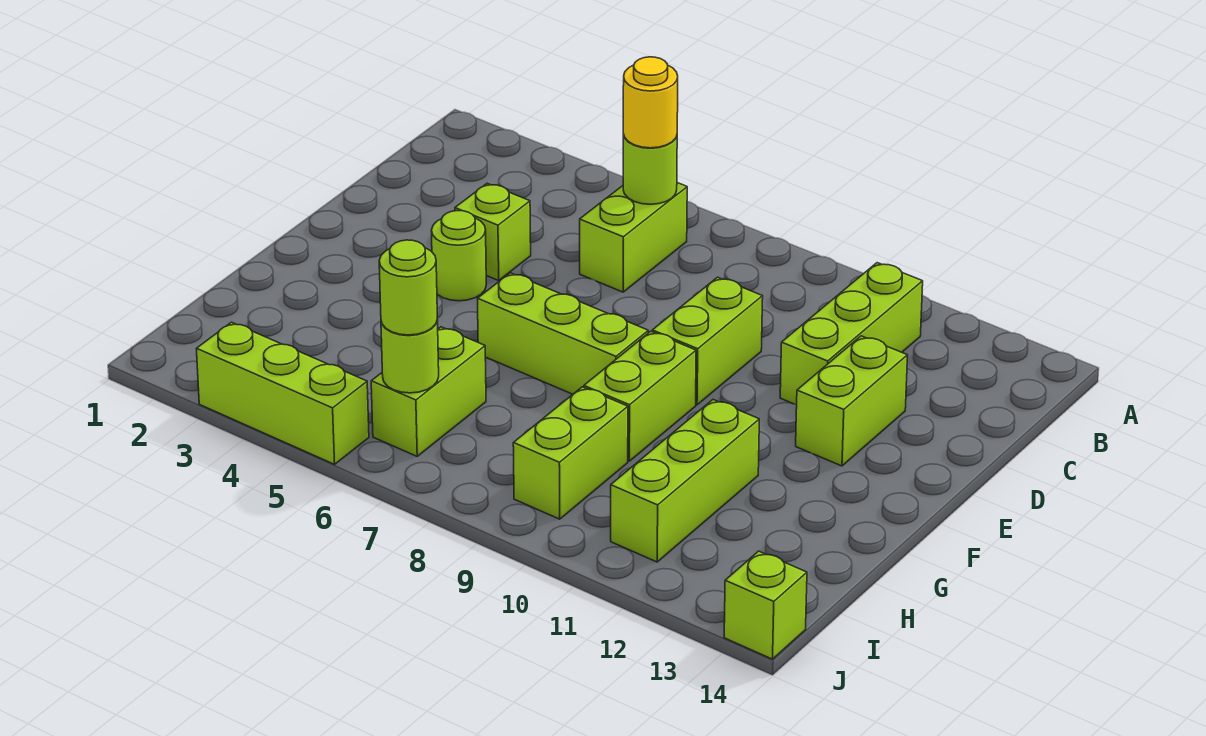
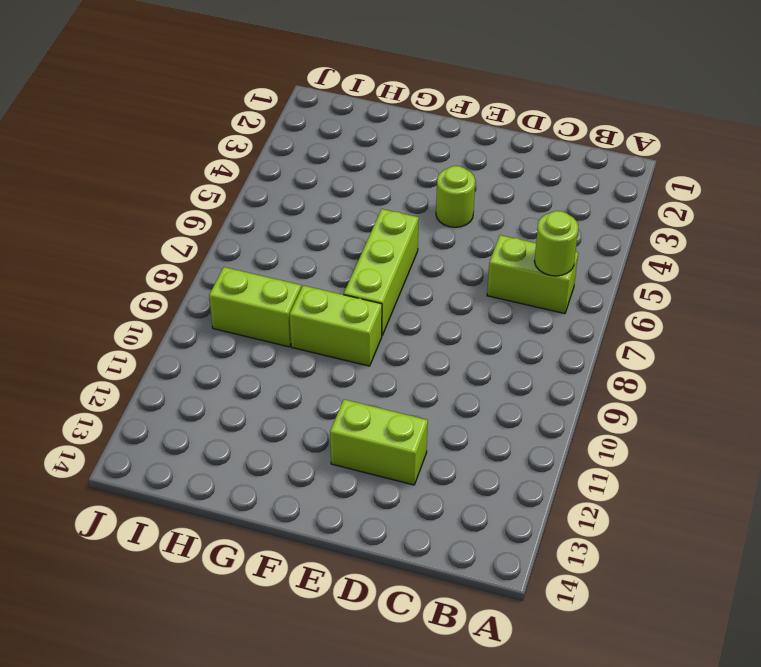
none -> lime brick B11:D11 level 1
none -> lime brick D4 level 1
none -> lime brick D9:E9 level 1

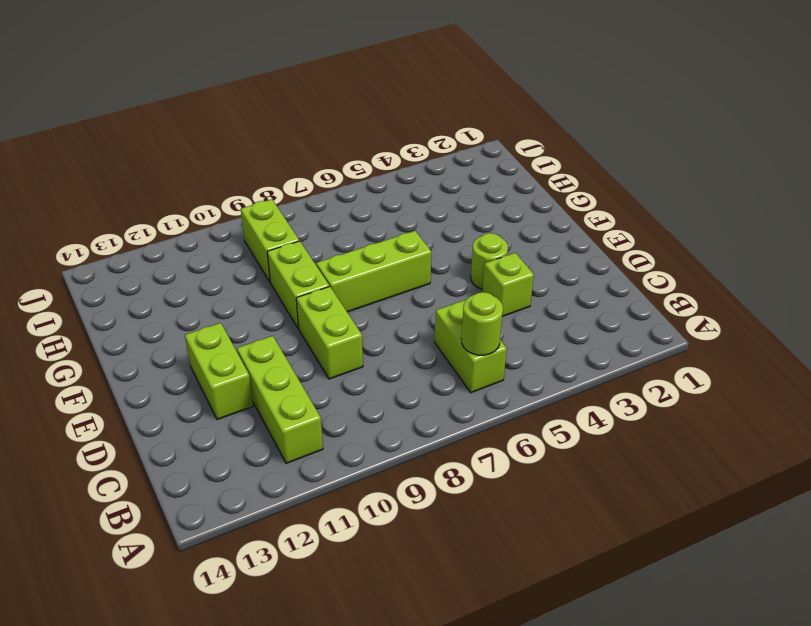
none -> lime brick G11:I11 level 1
none -> lime brick H6:I6 level 1
none -> lime brick J3:J5 level 1

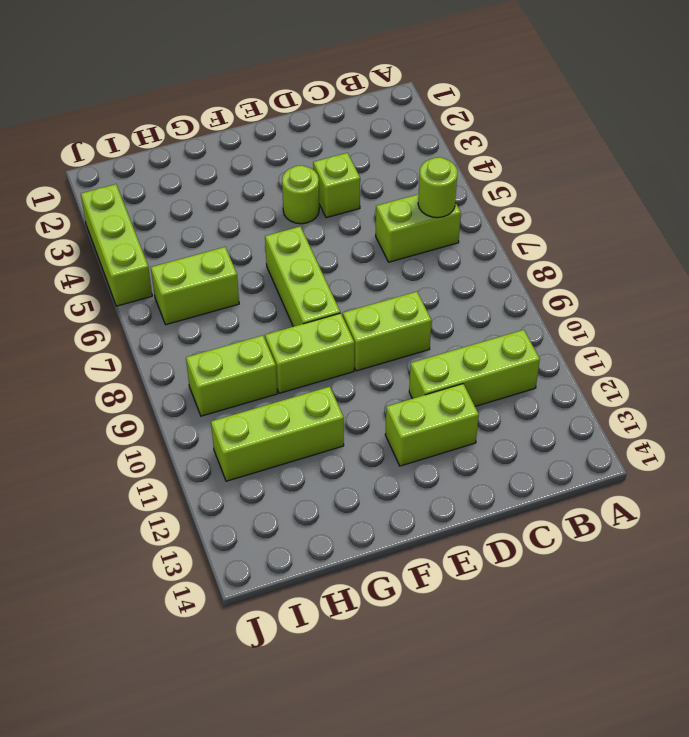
none -> lime brick J14 level 1
none -> lime round brick I6 level 2
none -> yellow round brick B6 level 3

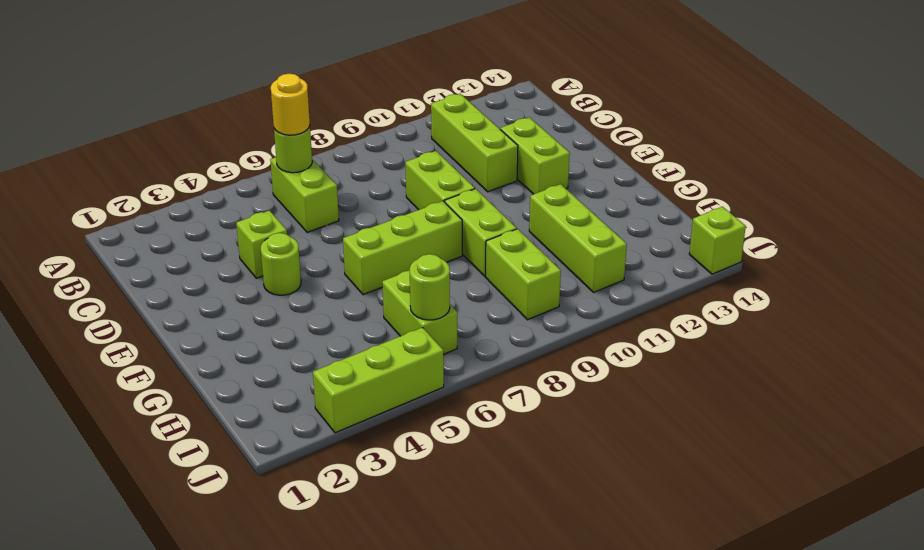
none -> lime round brick I6 level 3

